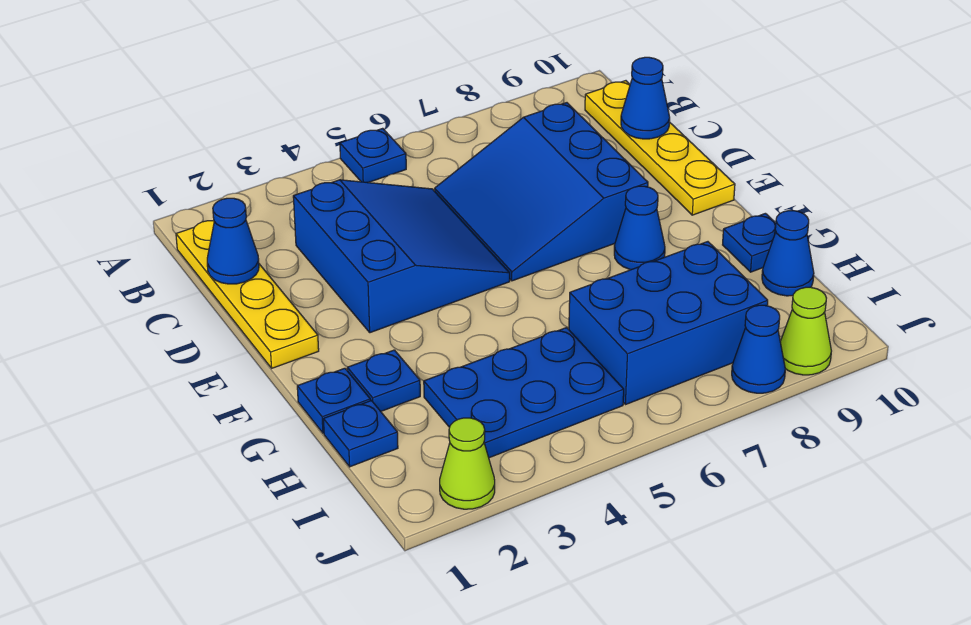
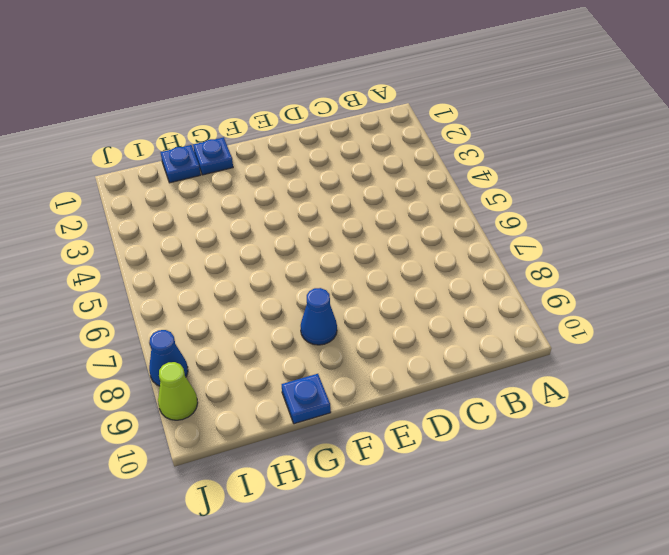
none -> blue plate A5 level 1
none -> yellow plate B1:E1 level 1
none -> yellow plate B10:E10 level 1

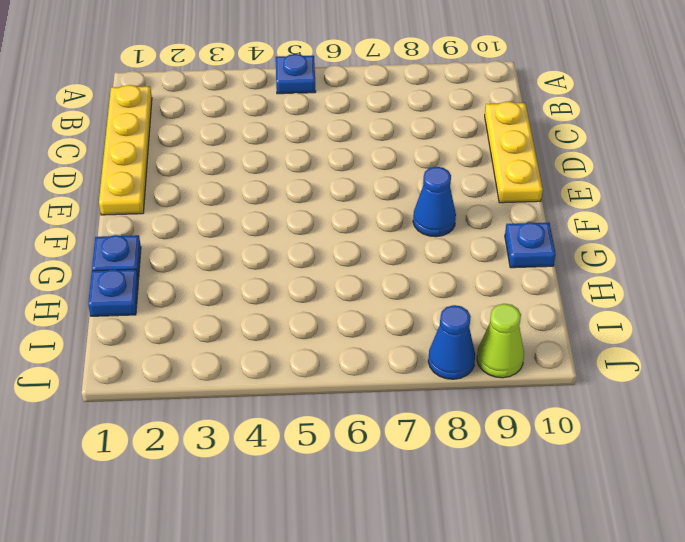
yellow plate C10:E10 level 1 -> yellow plate B10:E10 level 1
none -> blue slope C3:E5 level 1 top 3
none -> blue slope C6:E8 level 1 top 8
none -> blue plate G2 level 1

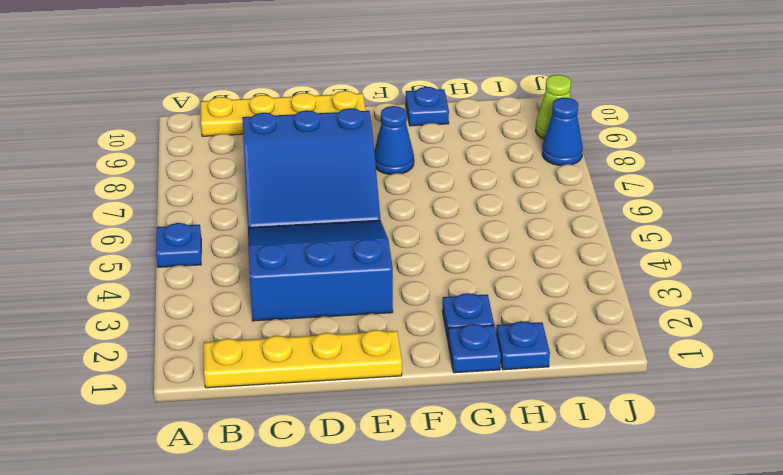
none -> blue plate H3:I5 level 1
none -> blue brick H6:I8 level 1
none -> blue cone H10 level 1

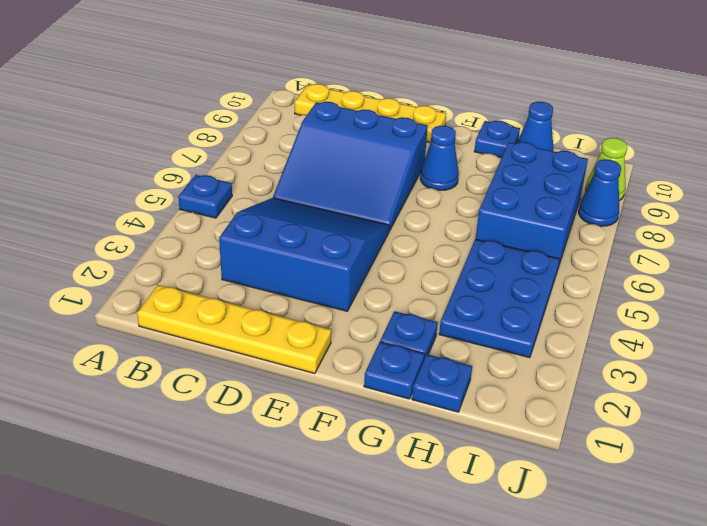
none -> lime cone J2 level 1
none -> blue cone C1 level 2
none -> blue cone C10 level 2

